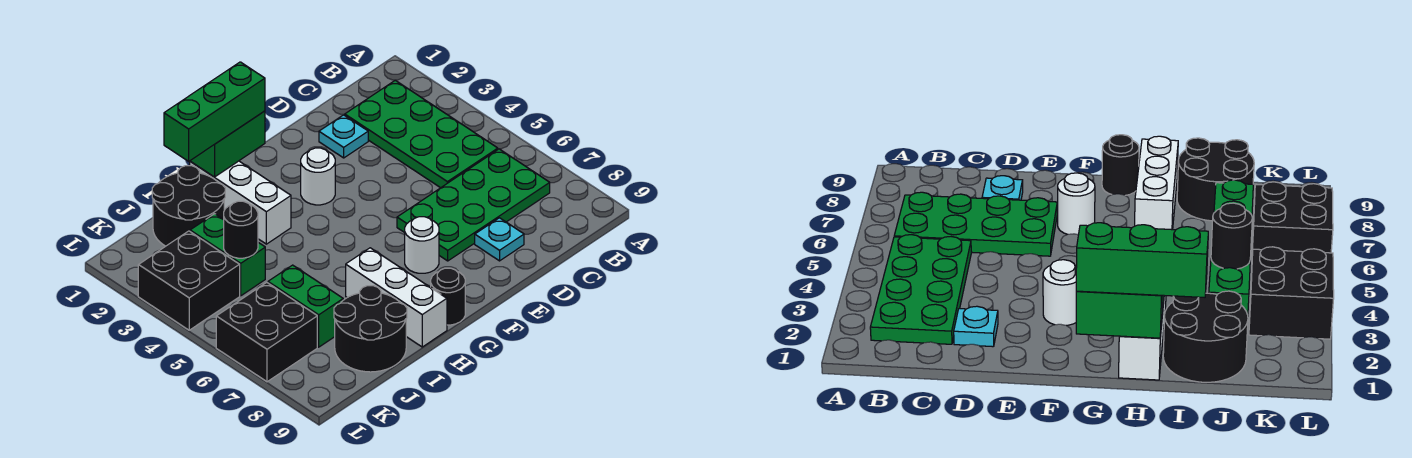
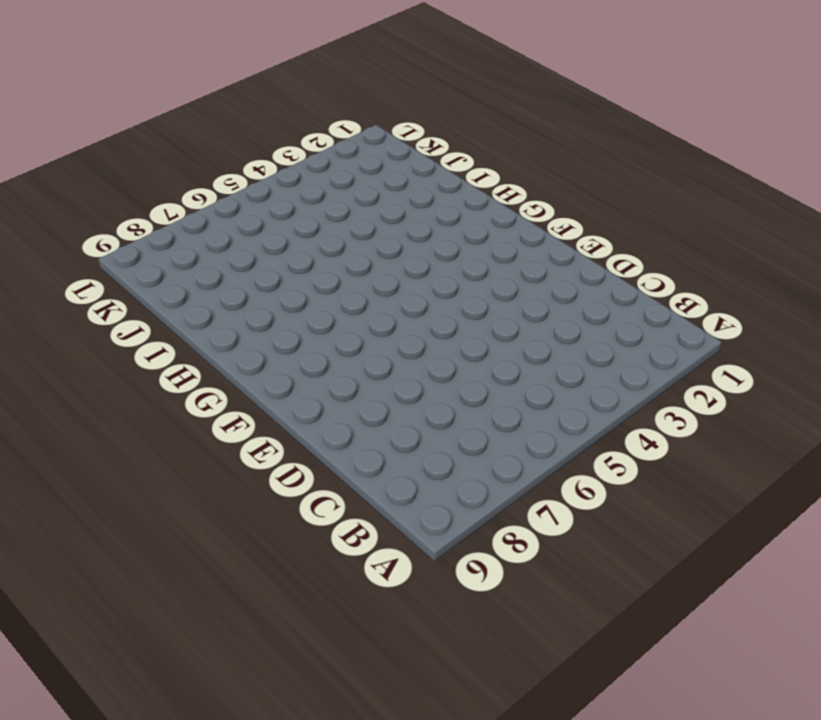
none -> green plate B2:C5 level 1
none -> green plate B6:E7 level 1
none -> cyan plate D2 level 1

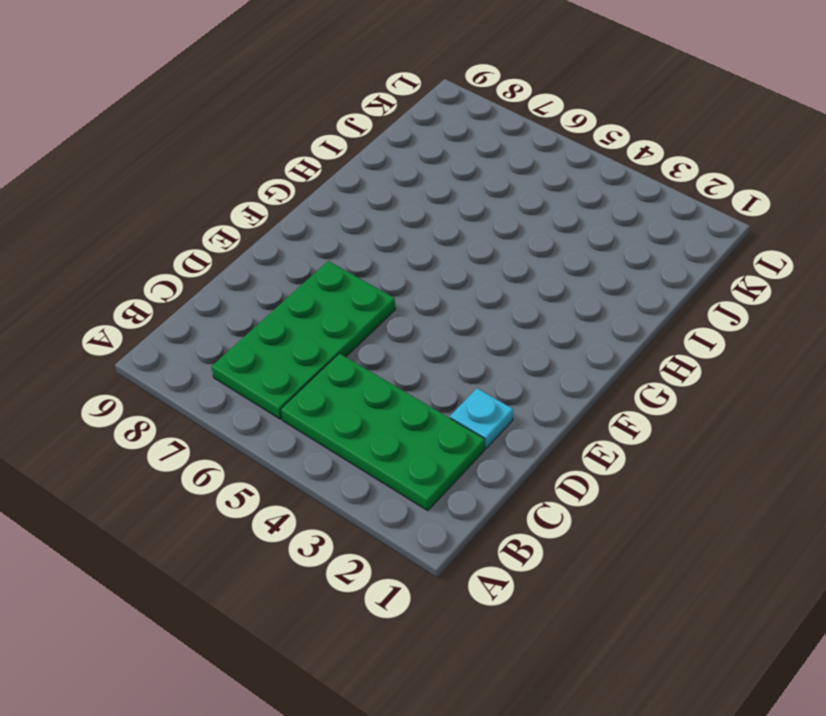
none -> cyan plate D8 level 1
none -> white round brick F3 level 1
none -> white round brick F7 level 1

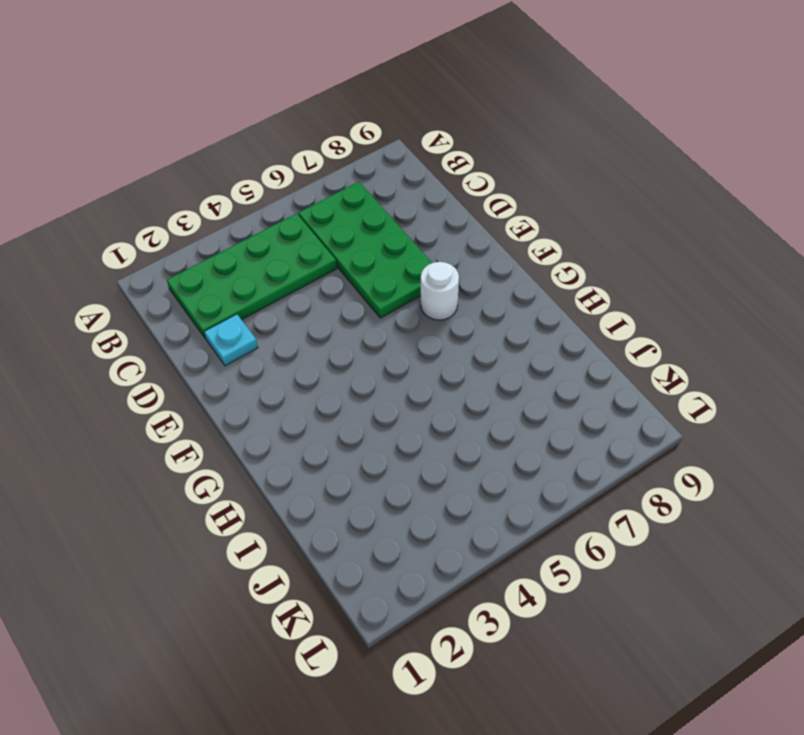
none -> cyan plate D8 level 1
none -> white round brick F3 level 1
none -> black round brick G9 level 1

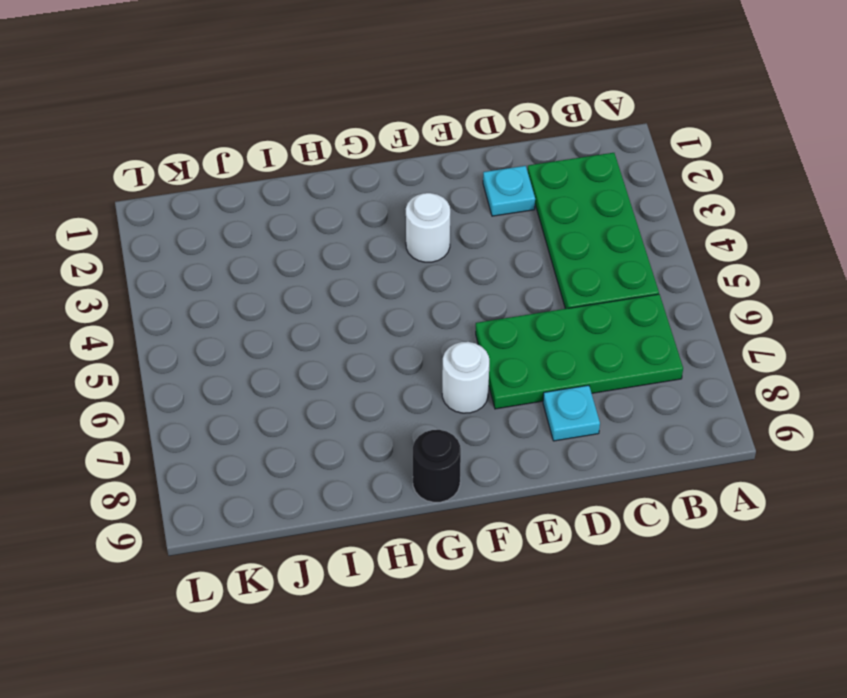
none -> white brick H1:H3 level 1
none -> white brick H7:H9 level 1
none -> black round brick I1:J2 level 1

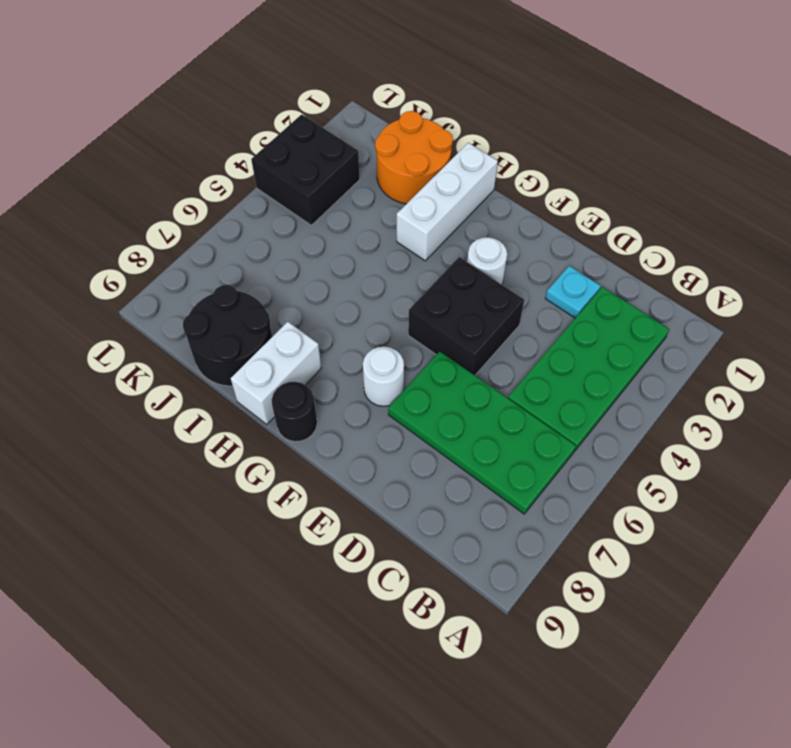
black brick E4:F5 level 1 -> black brick K6:L7 level 1
white brick H8:H9 level 1 -> white brick H7:H9 level 1
orange round brick I1:J2 level 1 -> black round brick I1:J2 level 1
none -> cyan plate D8 level 1
none -> green brick J3:J4 level 1
none -> green brick J6:J7 level 1

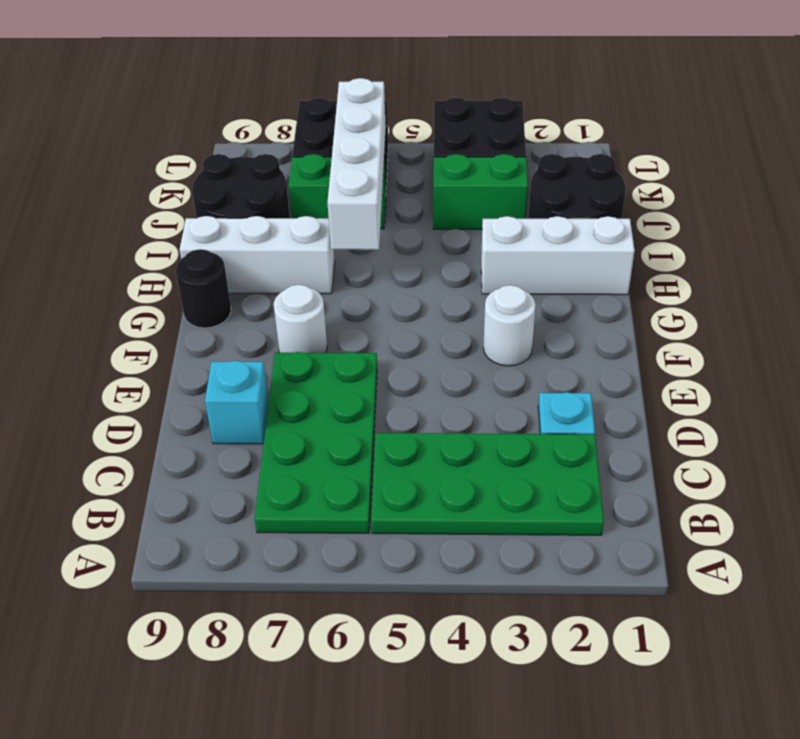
cyan brick D8 level 1 -> cyan plate D8 level 1
white brick H6:K6 level 2 -> none
none -> green brick G1:H1 level 2
none -> black round brick J4 level 2
none -> green brick G1:I1 level 3

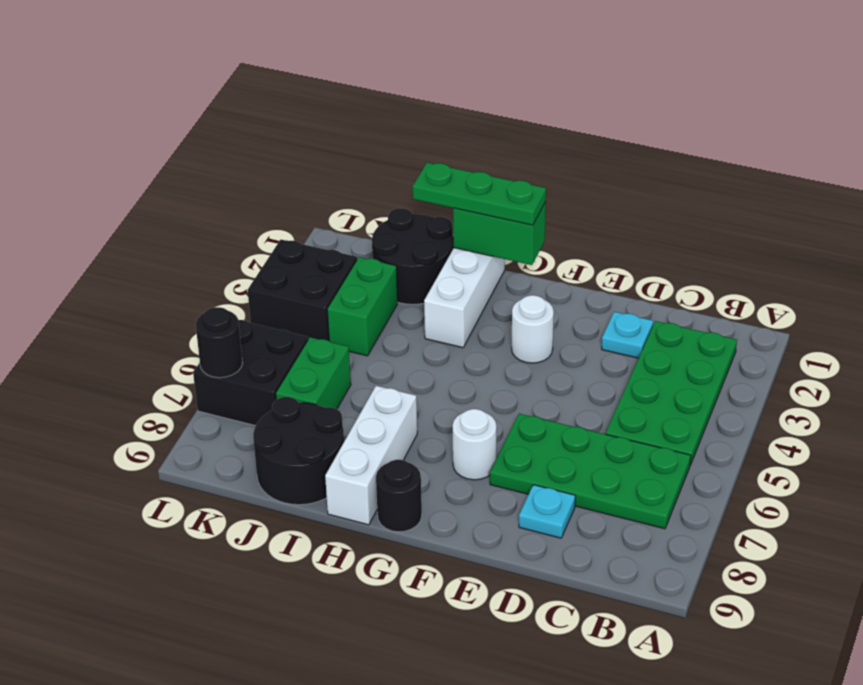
green plate G1:I1 level 3 -> green brick G1:I1 level 3
black round brick L7 level 2 -> black round brick J4 level 2

